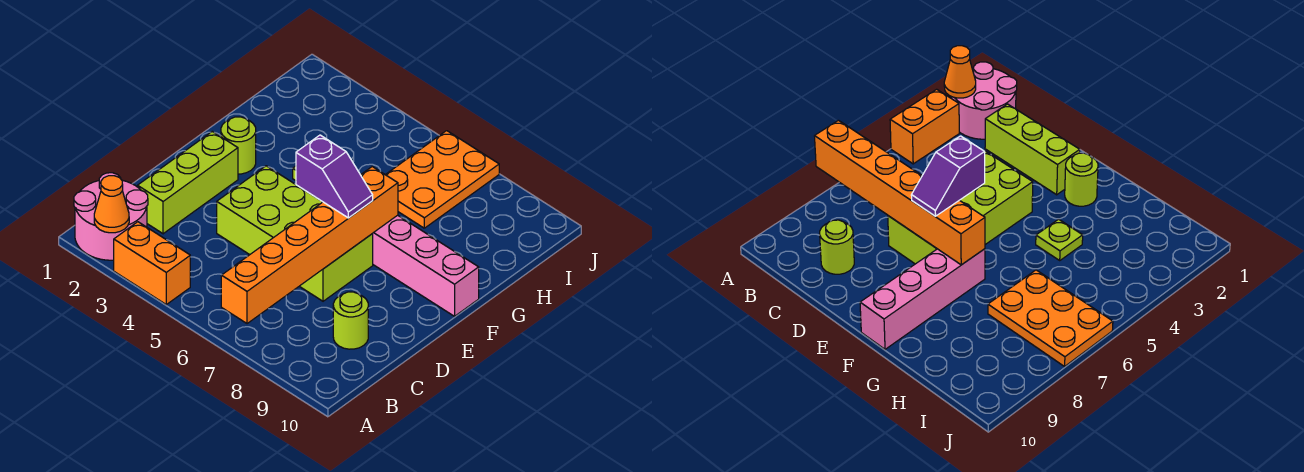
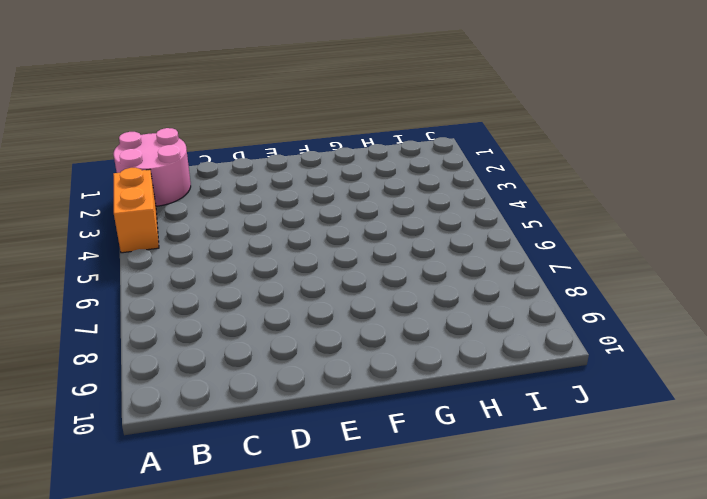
none -> lime brick C2:E2 level 1
none -> lime round brick C9 level 1
none -> lime brick D4:E7 level 1

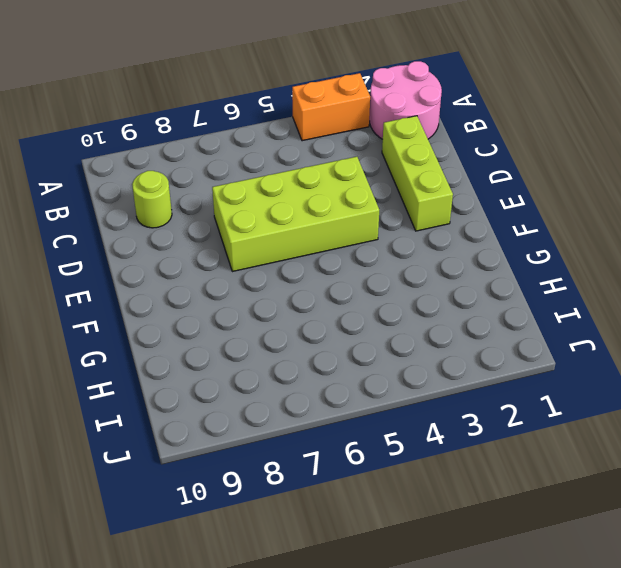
none -> lime round brick F2 level 1
none -> pink brick F7:F10 level 1
none -> lime plate G4 level 1

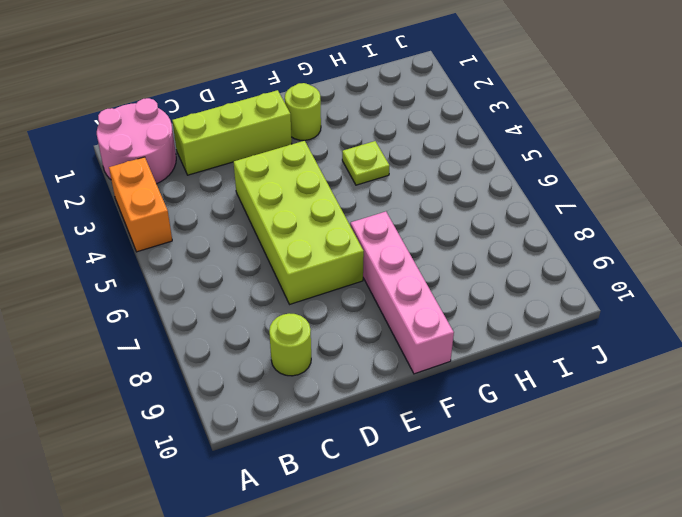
none -> orange plate H6:J7 level 1
none -> orange cone A2 level 2
none -> orange brick A7:F7 level 2

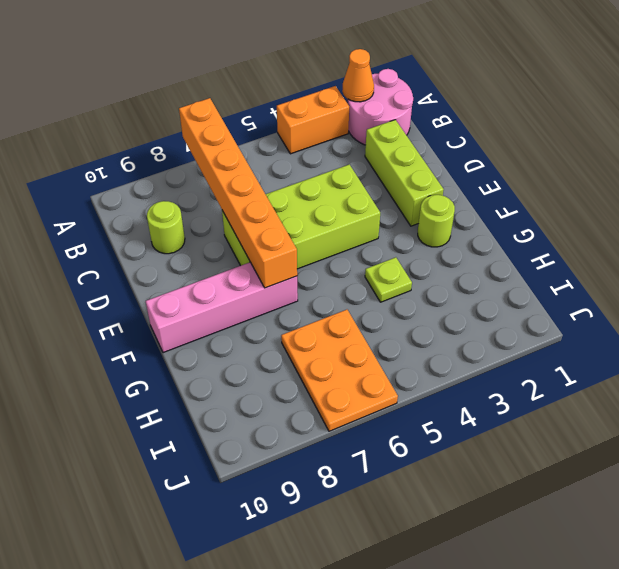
none -> purple slope E6:E7 level 3 top 6

